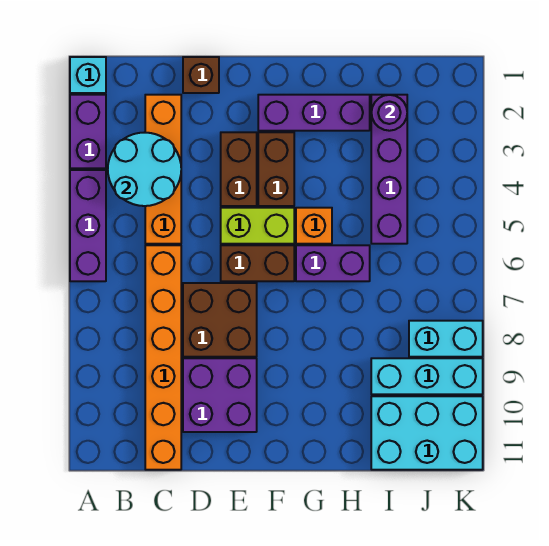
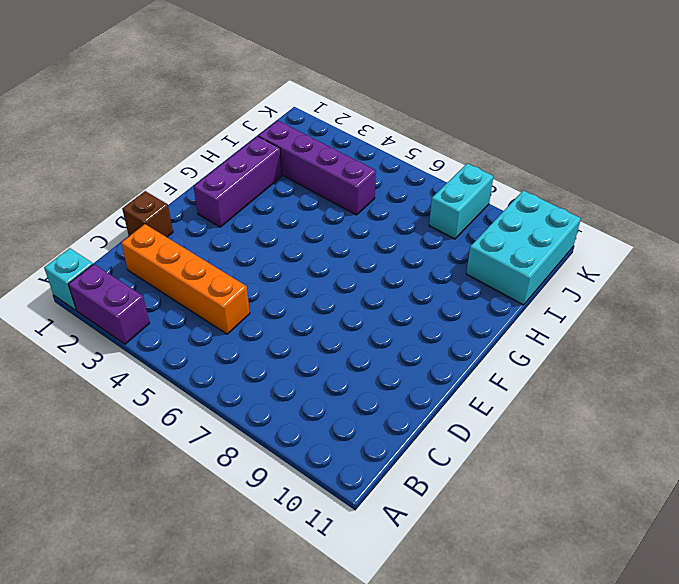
none -> purple brick A4:A6 level 1
none -> orange brick C6:C11 level 1
none -> brown brick D7:E8 level 1

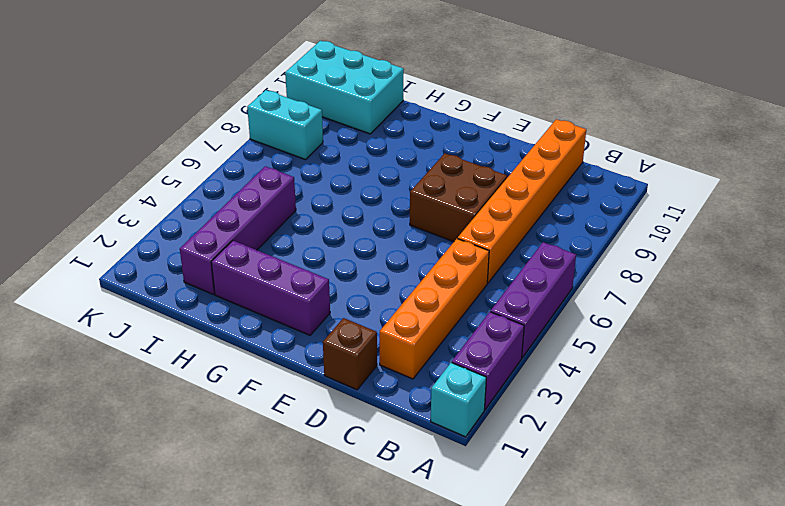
none -> purple brick D9:E10 level 1
none -> brown brick E3:E4 level 1
none -> lime brick E5:F5 level 1

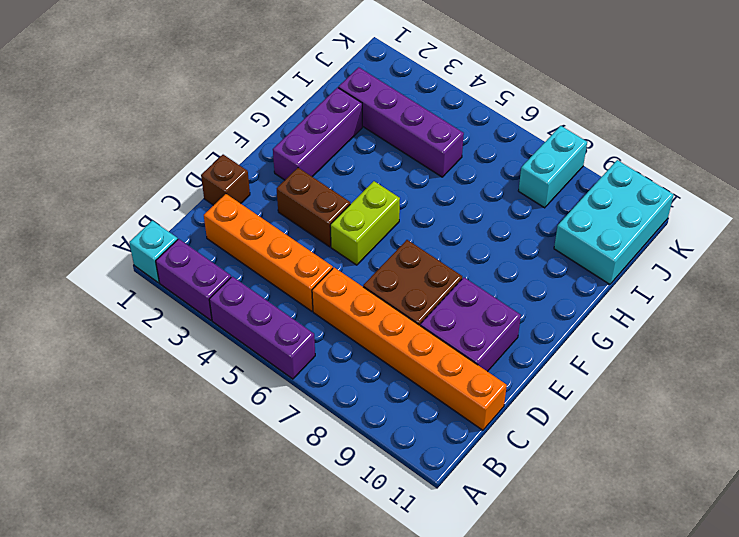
none -> brown brick E6:F6 level 1
none -> brown brick F3:F4 level 1
none -> orange brick G5 level 1

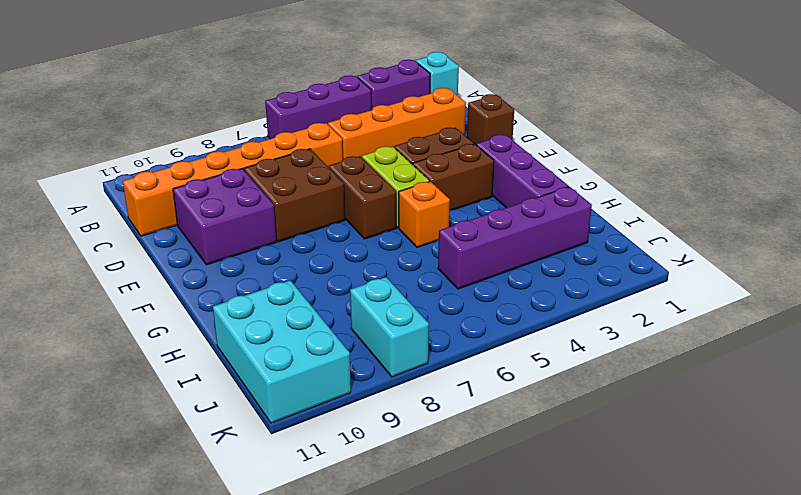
none -> purple brick G6:H6 level 1
none -> cyan brick I9:K9 level 1
none -> cyan round brick B3:C4 level 2

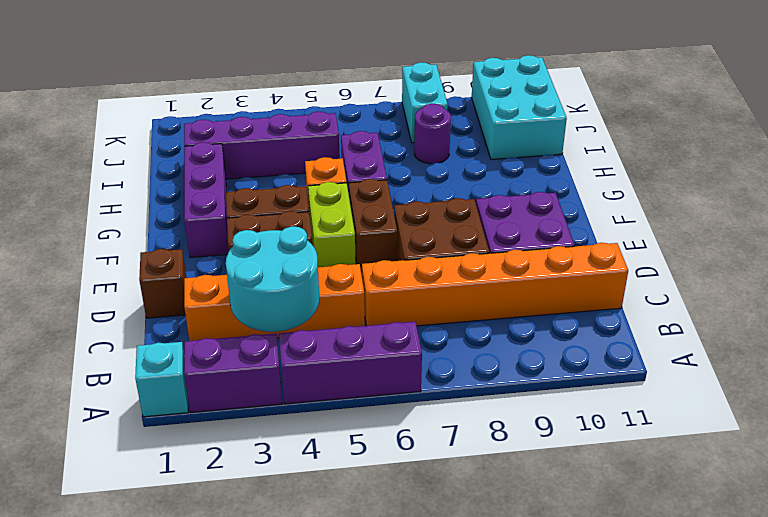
purple round brick I8 level 1 -> purple round brick I2 level 2
none -> cyan brick I9:K9 level 1

